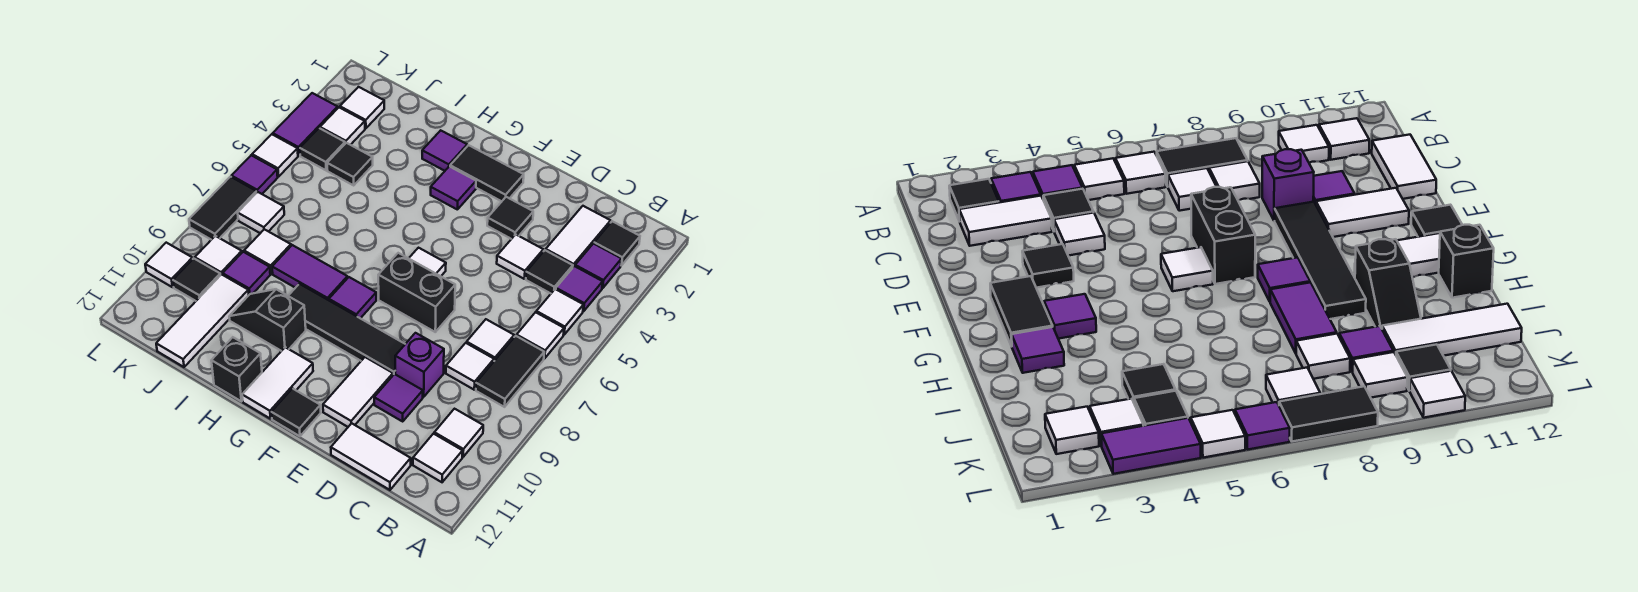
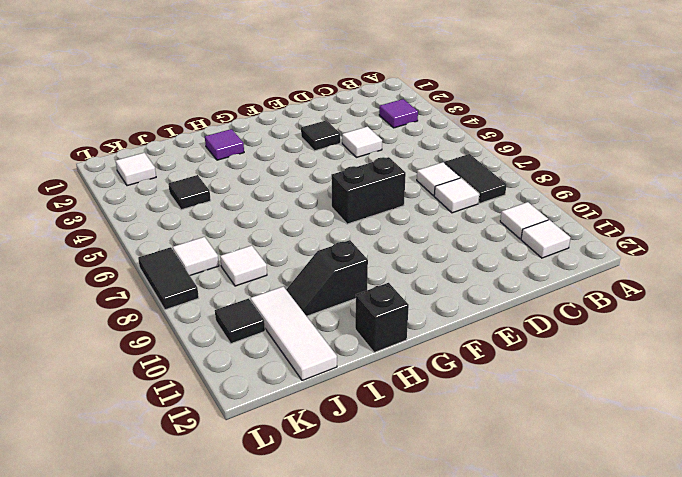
none -> black tile B2 level 1
none -> purple tile B4 level 1
none -> white tile B5 level 1
none -> white tile B6 level 1

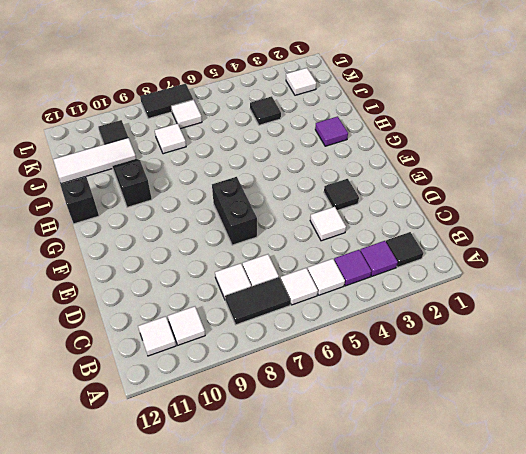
none -> white tile C2:C3 level 1
none -> black tile C4 level 1
none -> white tile C12:D12 level 1
none -> purple brick D9 level 1

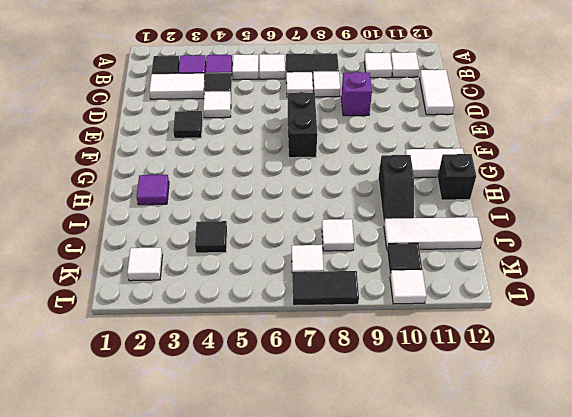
none -> purple tile D10 level 1
none -> black tile E9:H9 level 1
none -> white tile E10:E11 level 1
none -> black tile F2:G2 level 1

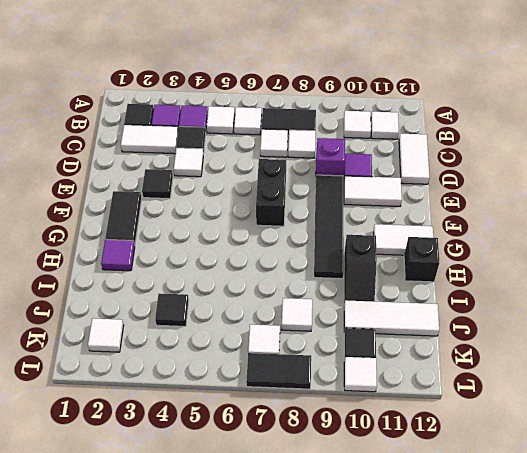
none -> white tile F6 level 1
none -> black tile F12 level 1
none -> purple tile G3 level 1
none -> purple tile G8 level 1

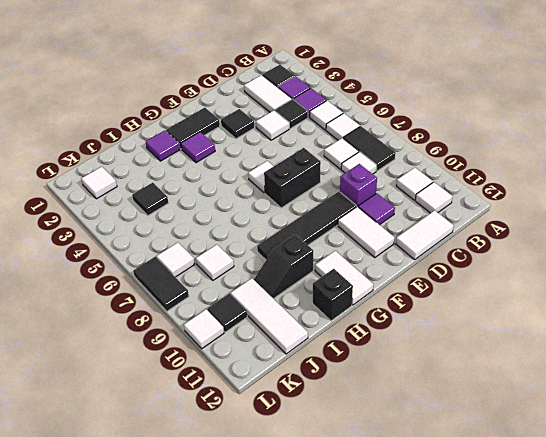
none -> black tile F12 level 1
none -> purple tile G8 level 1
none -> purple tile H8:I8 level 1
none -> purple tile J9 level 1

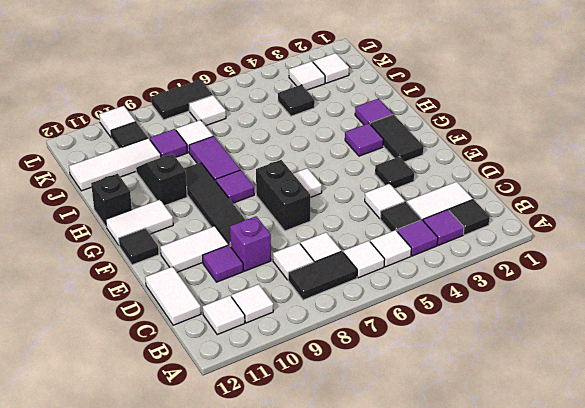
none -> black tile K4 level 1
none -> white tile K9 level 1
none -> purple tile L3:L4 level 1
none -> white tile L5 level 1

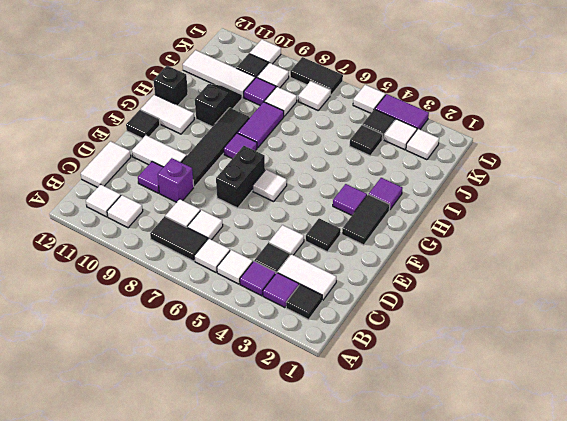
none -> purple tile L6 level 1

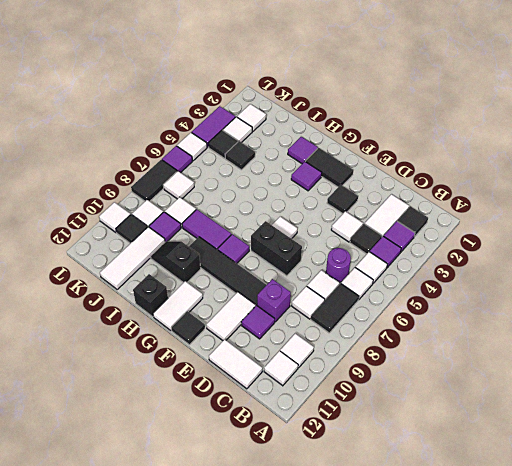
purple round brick C6 level 1 -> none

